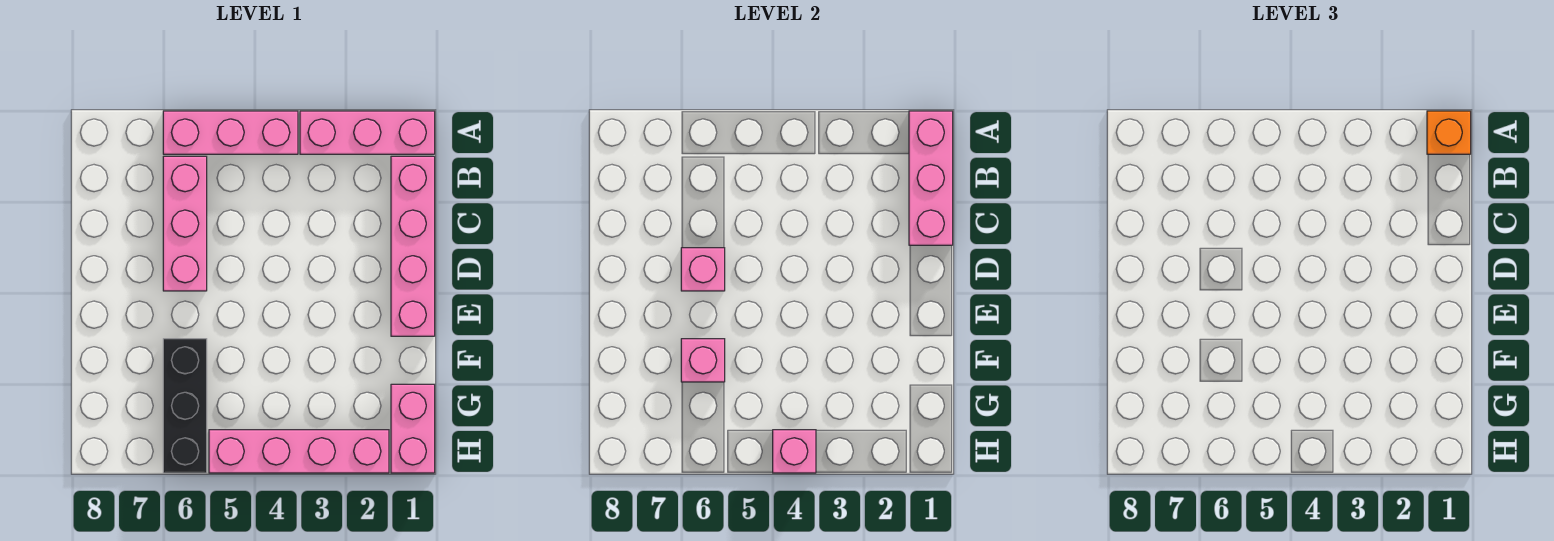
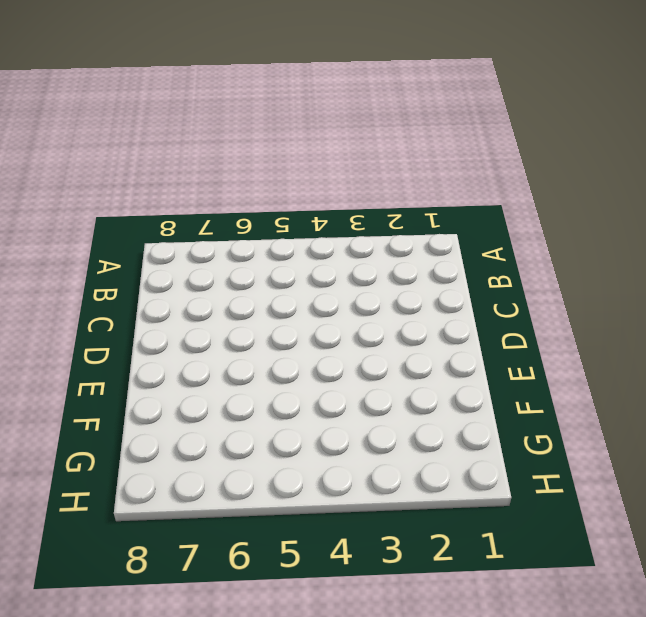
none -> pink brick A1:A3 level 1
none -> pink brick A4:A6 level 1
none -> pink brick B1:E1 level 1

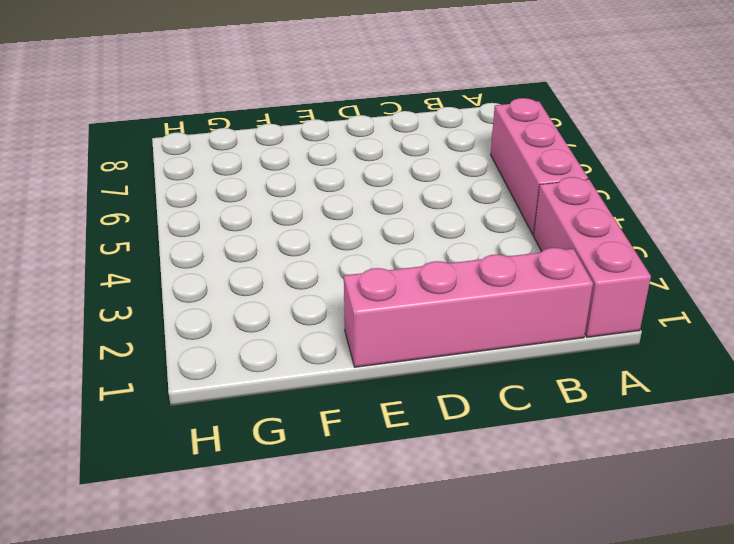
none -> pink brick B6:D6 level 1
none -> black brick F6:H6 level 1
none -> pink brick G1:H1 level 1

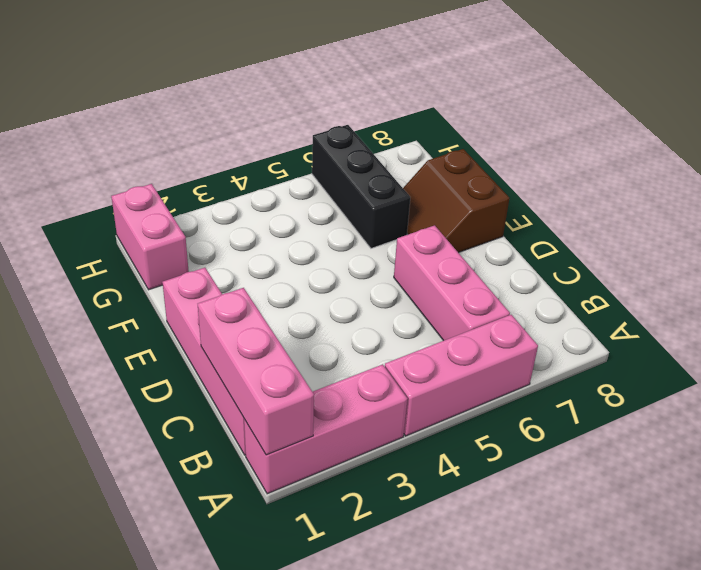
brown slope E7:F8 level 1 top 8 -> none
none -> pink brick H2:H5 level 1
none -> pink brick D6 level 2
none -> pink brick F6 level 2

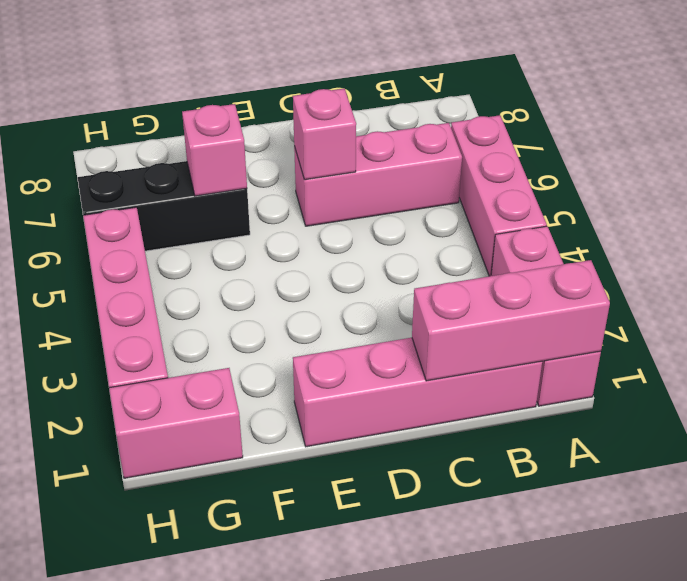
none -> pink brick H4 level 2
none -> orange brick A1 level 3

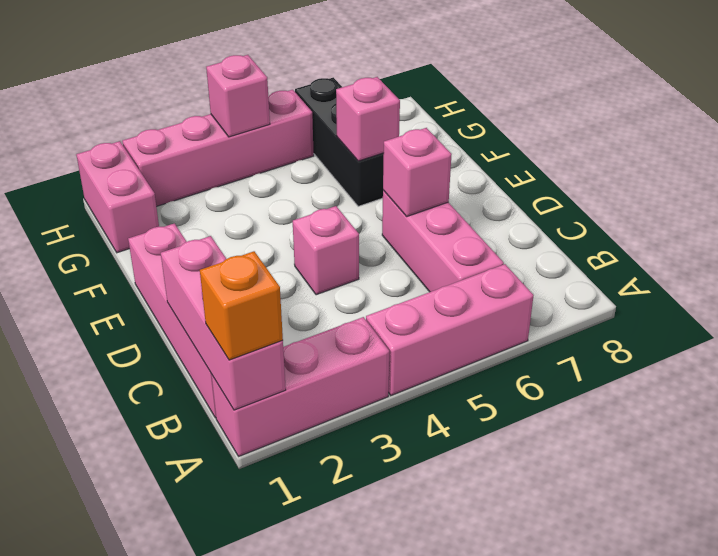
pink brick D4 level 1 -> none

